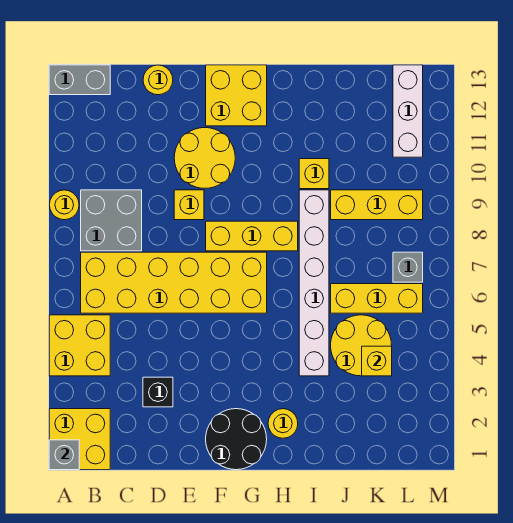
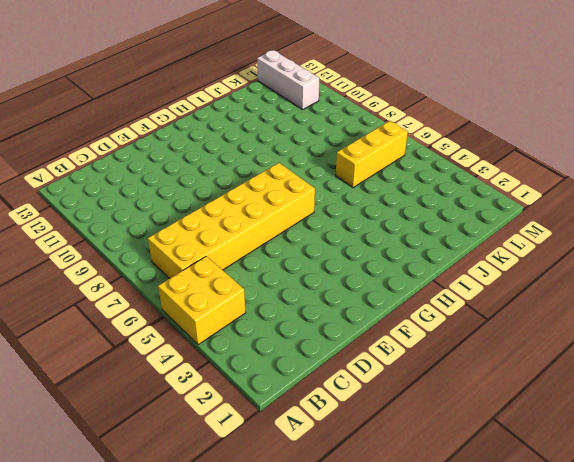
none -> yellow brick A1:B2 level 1
none -> yellow round brick A9 level 1
none -> grey brick A13:B13 level 1

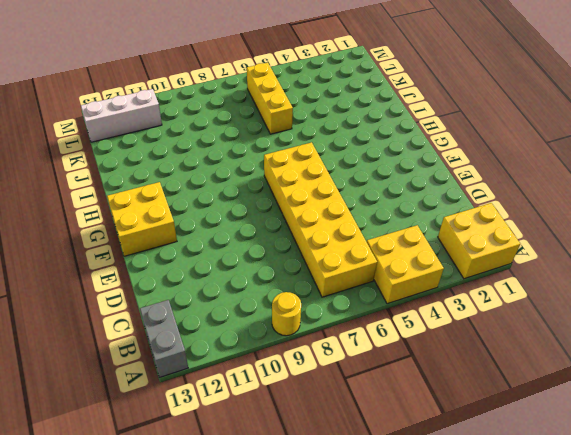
none -> grey brick B8:C9 level 1
none -> black brick D3 level 1
none -> yellow round brick D13 level 1

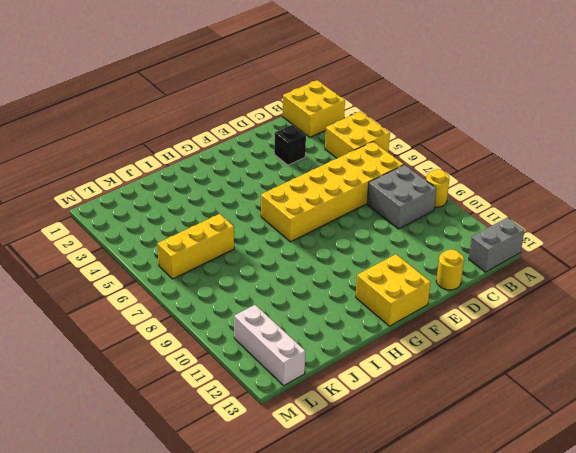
none -> yellow brick E9 level 1
none -> yellow round brick E10:F11 level 1
none -> black round brick F1:G2 level 1

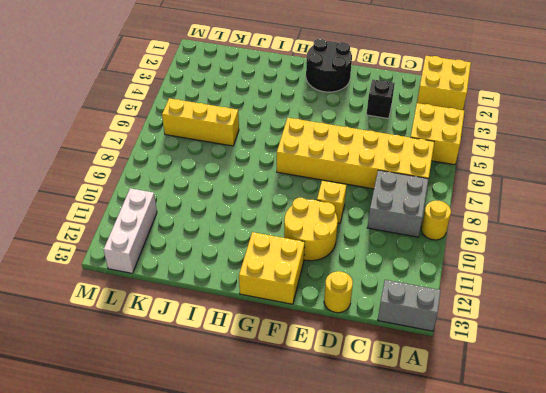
none -> yellow brick F8:H8 level 1
none -> yellow round brick H2 level 1
none -> white brick I4:I9 level 1

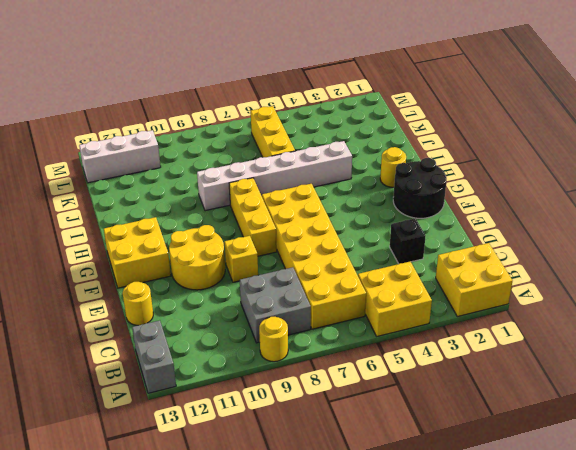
none -> yellow brick I10 level 1
none -> yellow round brick J4:K5 level 1
none -> yellow brick J9:L9 level 1

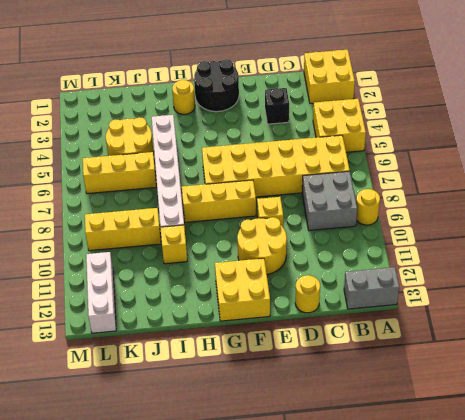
none -> grey brick L7 level 1
none -> grey brick A1 level 2
none -> yellow brick K4 level 2

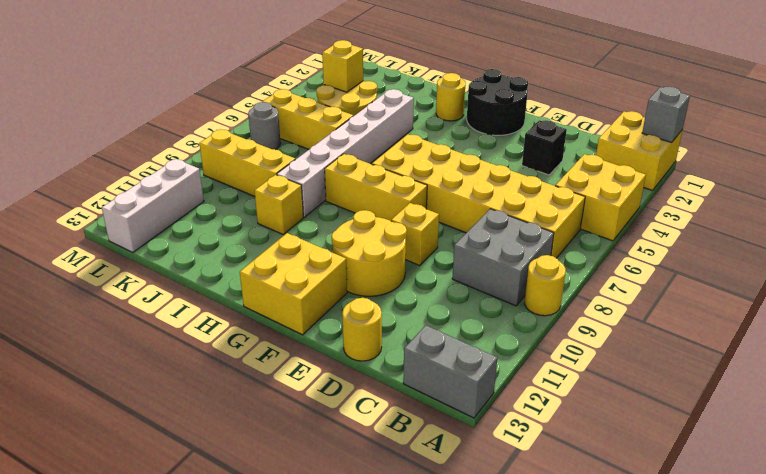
grey round brick L7 level 1 -> grey brick L7 level 1

